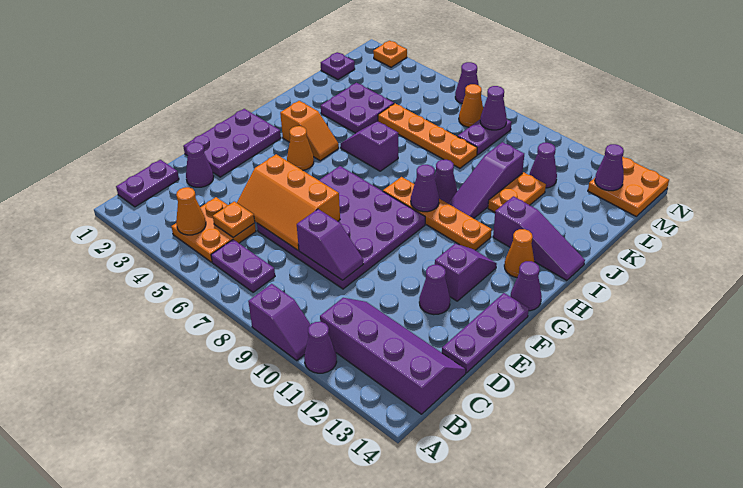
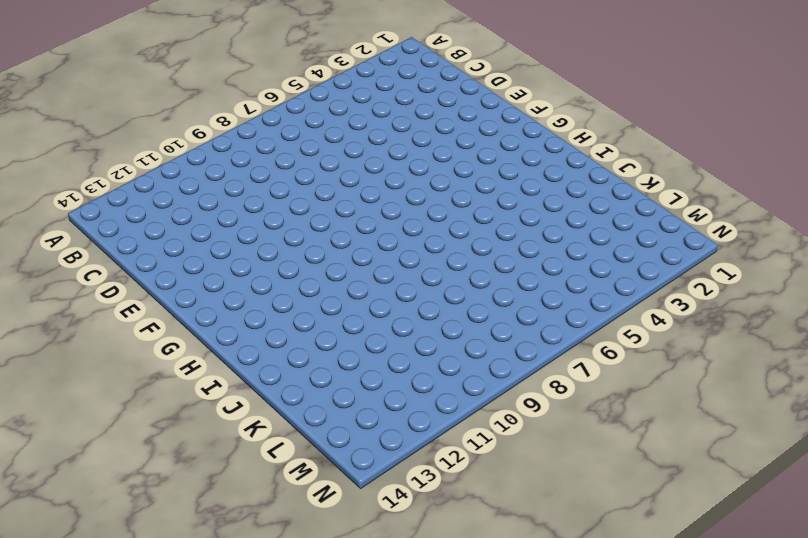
none -> purple slope A9:A10 level 1 top 9
none -> purple cone A11 level 1
none -> purple plate B1:C1 level 1
none -> orange plate B4:C5 level 1

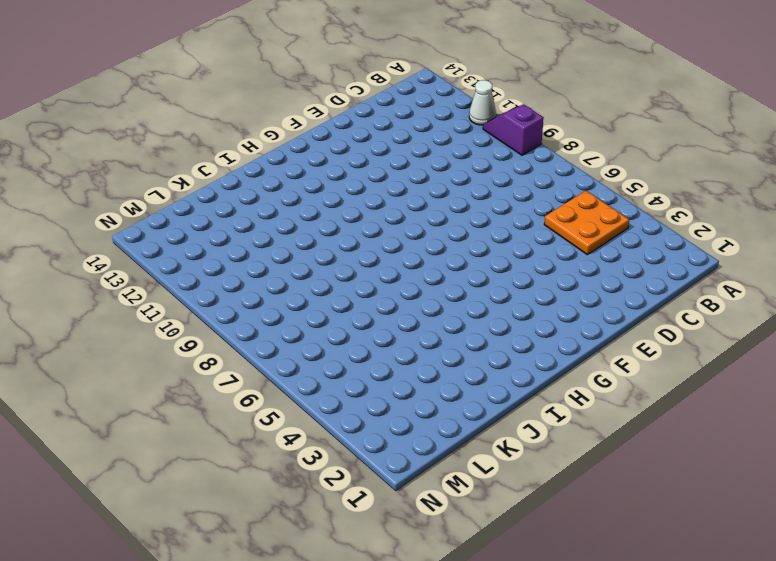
white cone A11 level 1 -> purple cone A11 level 1
none -> purple plate B1:C1 level 1
none -> purple plate B6:B7 level 1
none -> purple slope B11:C14 level 1 top B
none -> purple cone D2 level 1

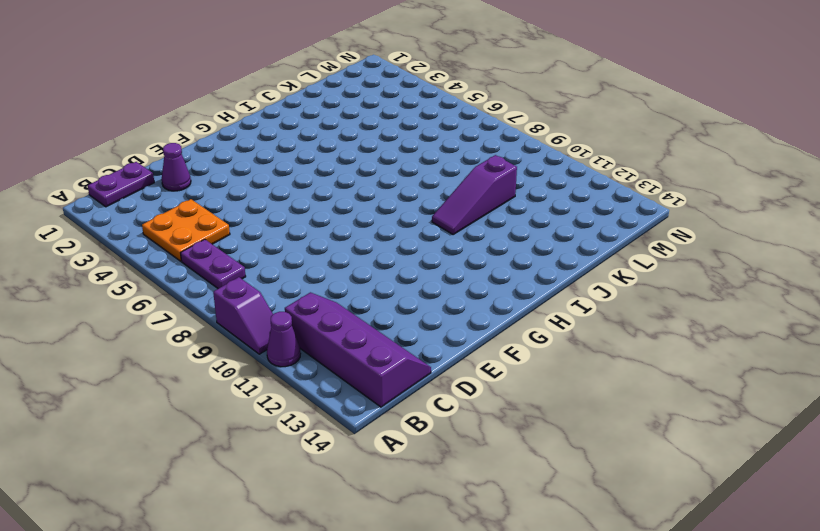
none -> purple plate D6:G9 level 1
none -> purple plate D14:F14 level 1
none -> purple plate E1:G2 level 1
none -> purple cone E12 level 1

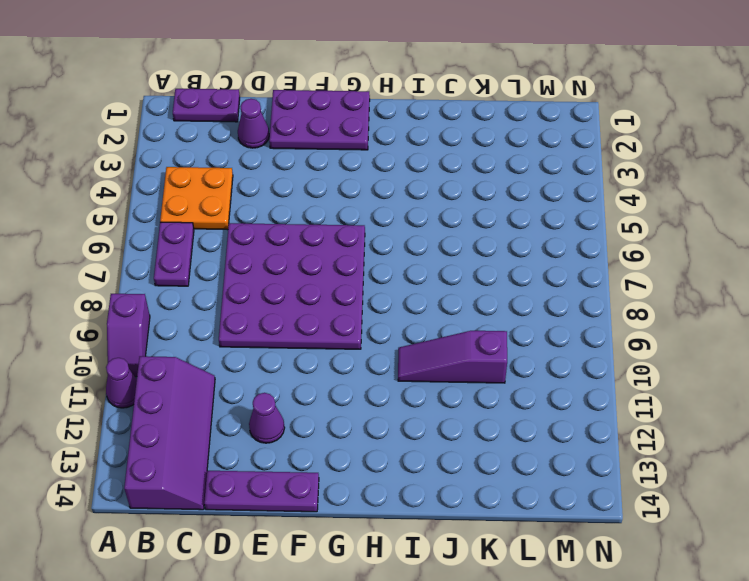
none -> purple slope F12:G12 level 1 top F
none -> orange cone G4 level 1
none -> purple cone G14 level 1
none -> orange slope H3:H4 level 1 top 3

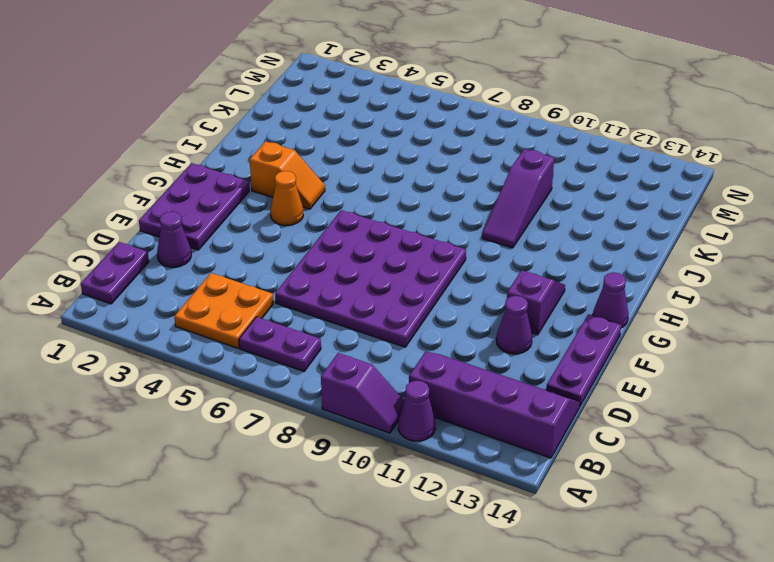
none -> orange plate H8:H11 level 1
none -> orange cone H13 level 1
none -> purple slope I5:I6 level 1 top 6
none -> purple cone I9 level 1

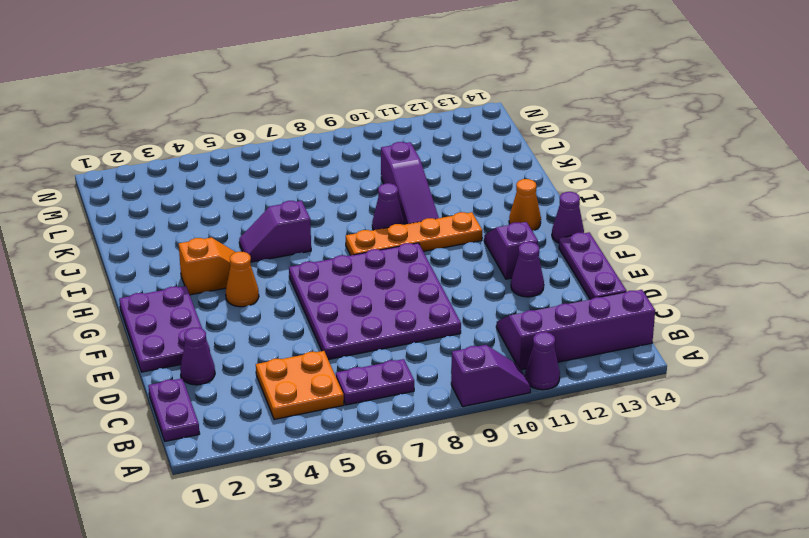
none -> purple slope I12:I14 level 1 top 12
none -> purple plate J3:K4 level 1
none -> orange plate J11:K11 level 1
none -> orange plate K5:K8 level 1

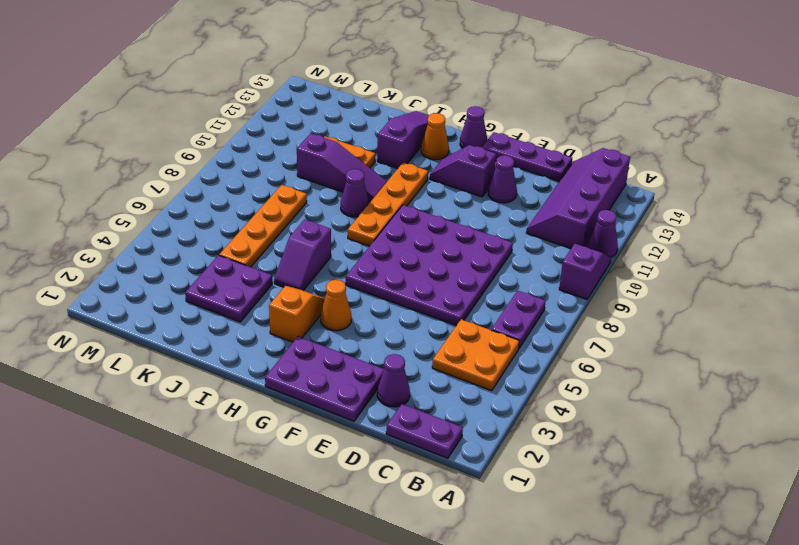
none -> purple plate L1 level 1
none -> purple plate L8:M8 level 1
none -> purple cone L11 level 1
none -> orange cone M7 level 1

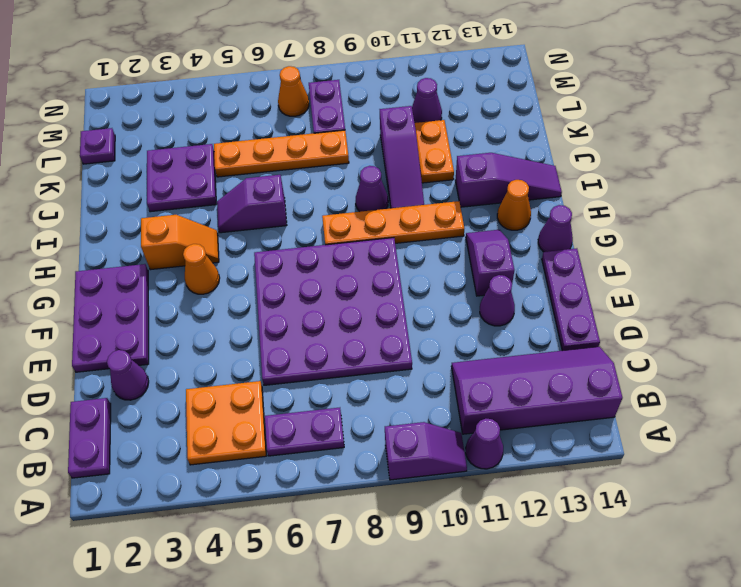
none -> orange plate M13:N14 level 1
none -> orange plate N2 level 1
none -> purple cone N6 level 1
none -> orange cone B4 level 2

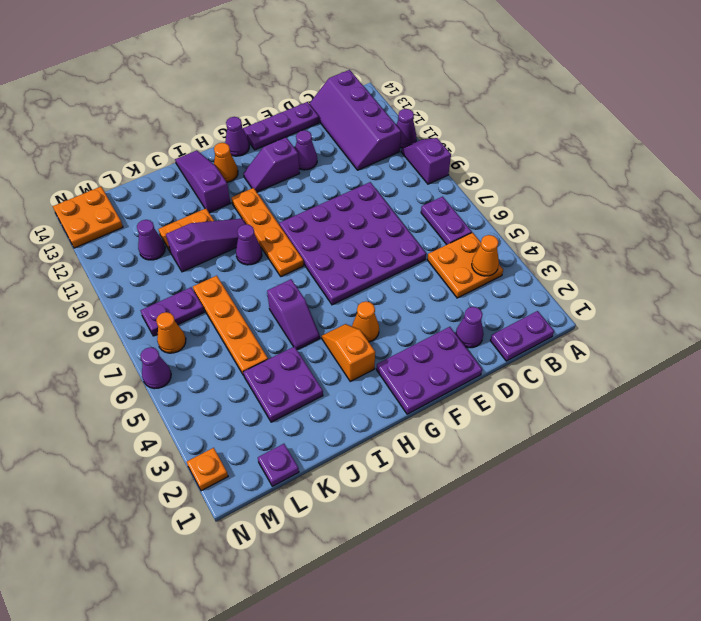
none -> orange plate C5 level 2
none -> orange slope D5:E7 level 2 top E
none -> purple slope D8:D9 level 2 top 8
none -> purple cone H9 level 2

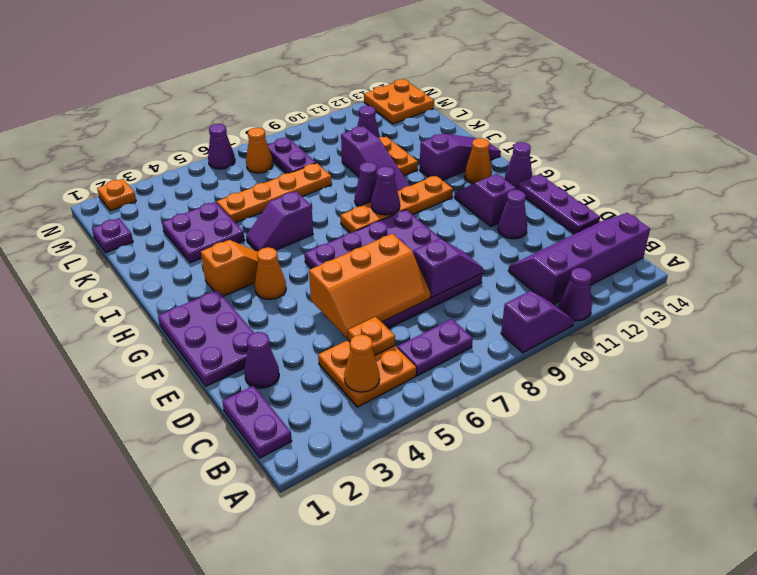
none -> purple cone M8 level 2
none -> purple cone M13 level 2

